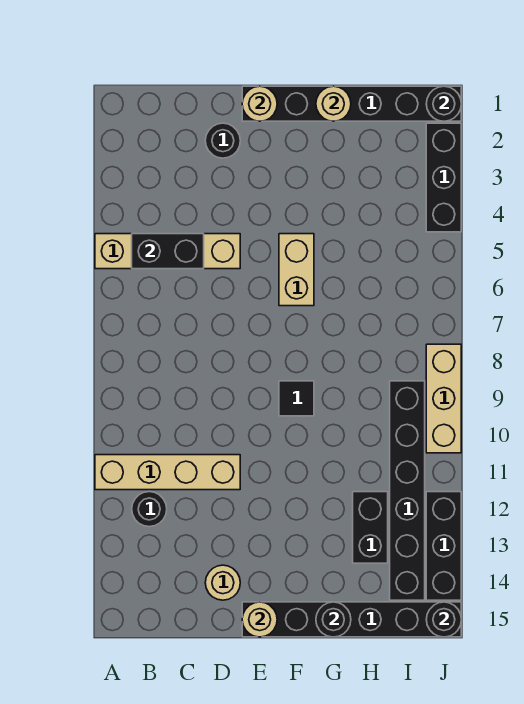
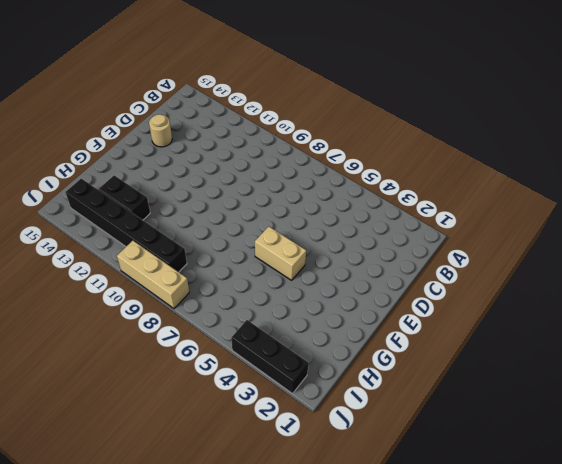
none -> tan brick A5:D5 level 1
none -> tan brick A11:D11 level 1
none -> black round brick B12 level 1

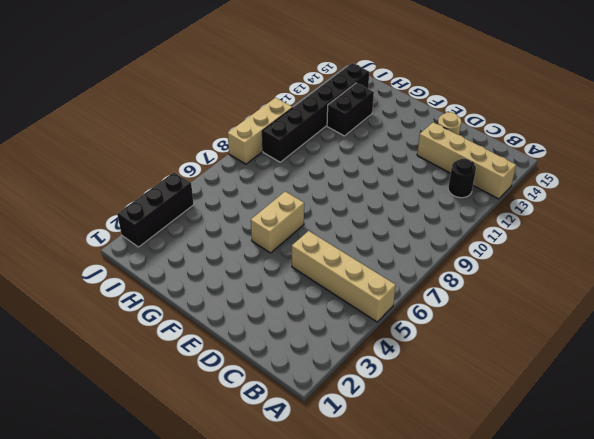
tan brick A13:D13 level 1 -> tan brick A11:D11 level 1
none -> black round brick D2 level 1
none -> black brick E1:J1 level 1
none -> black brick E15:J15 level 1

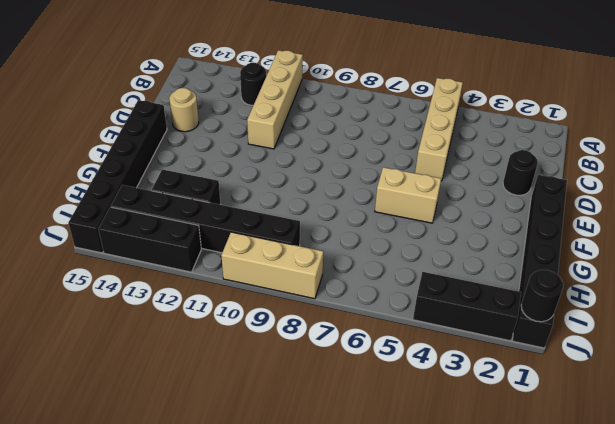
none -> black tile F9 level 1
none -> black brick B5:C5 level 2
none -> tan round brick E1 level 2

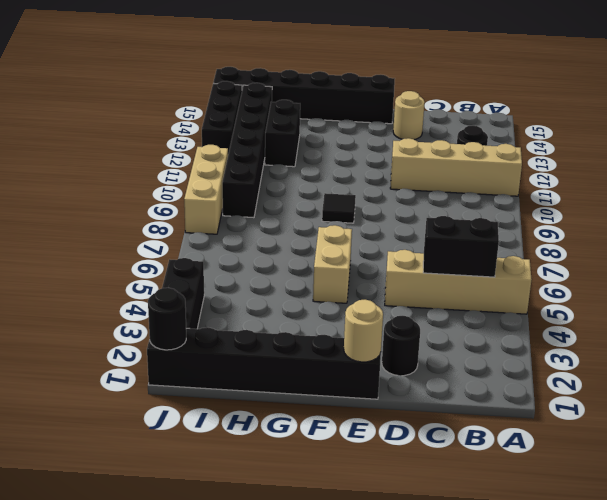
none -> tan round brick E15 level 2
none -> tan round brick G1 level 2
none -> black round brick G15 level 2

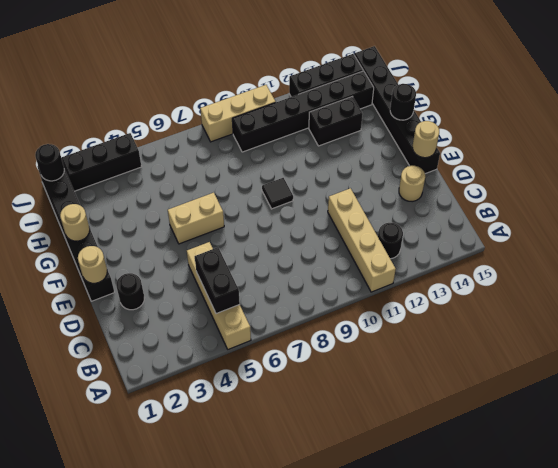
none -> black round brick J15 level 2

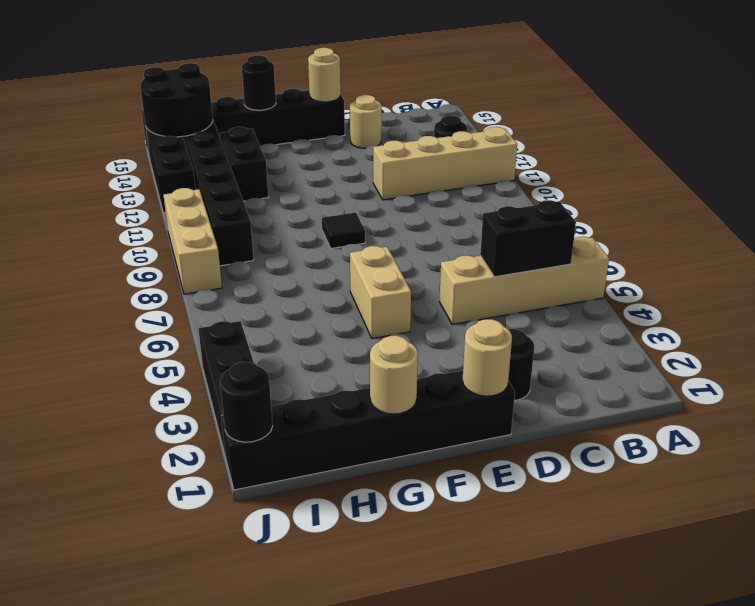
black round brick I14:J15 level 2 -> black round brick J15 level 2

